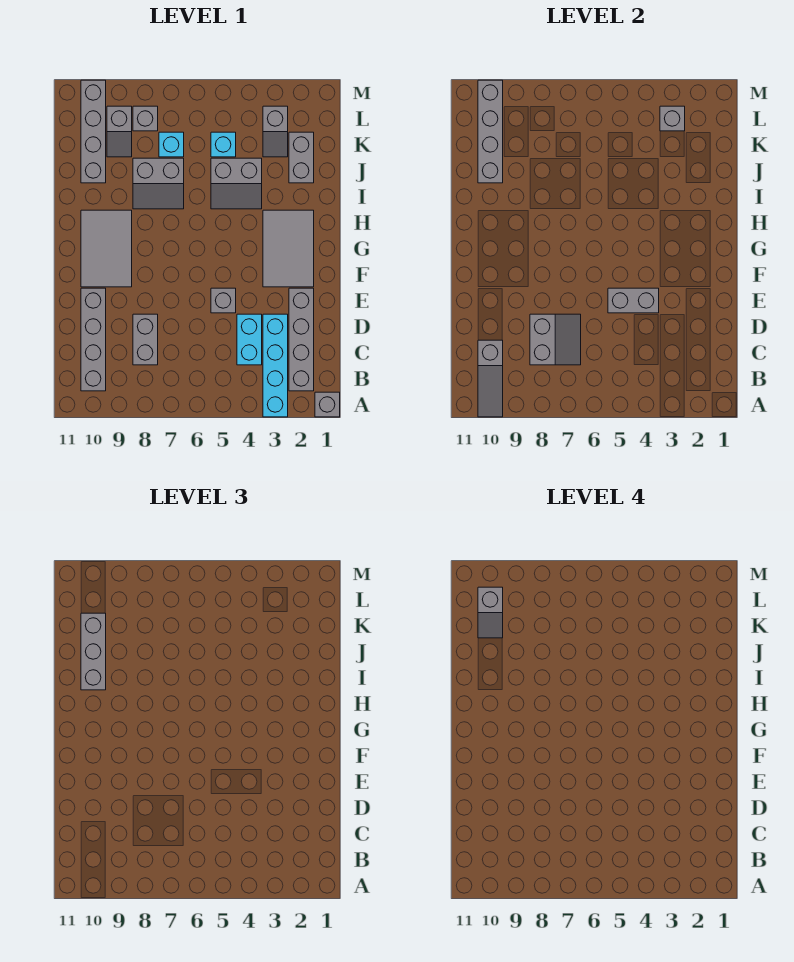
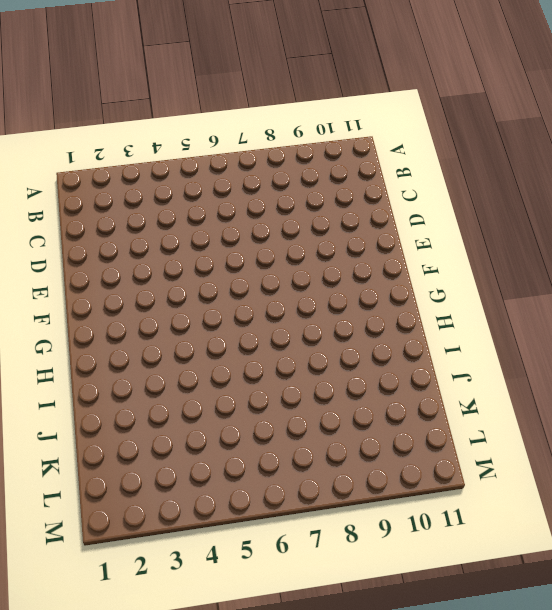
none -> grey brick A1 level 1
none -> cyan brick A3:D3 level 1
none -> grey brick B2:E2 level 1

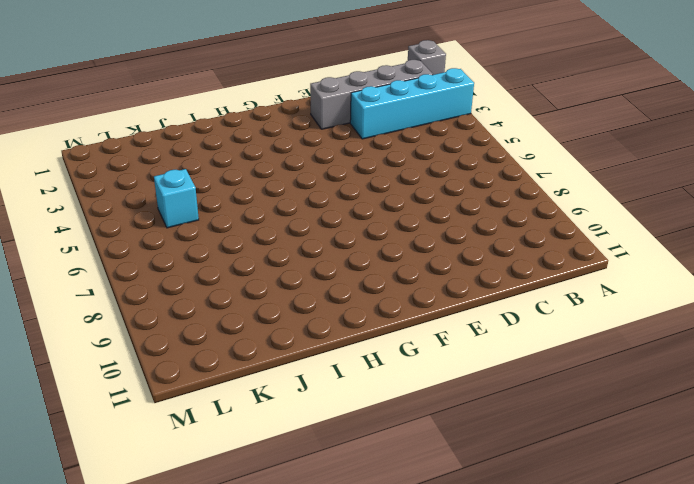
none -> grey brick B10:E10 level 1
none -> cyan brick C4:D4 level 1
none -> grey brick C8:D8 level 1

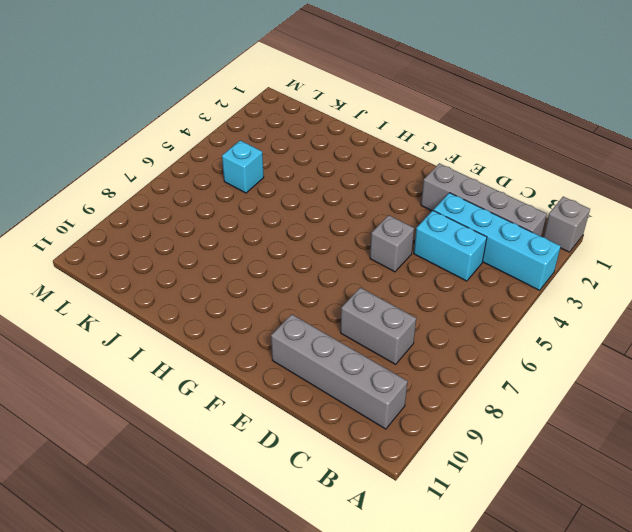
none -> grey tile F2:H3 level 1
none -> grey tile F9:H10 level 1
none -> grey slope I4:J5 level 1 top J

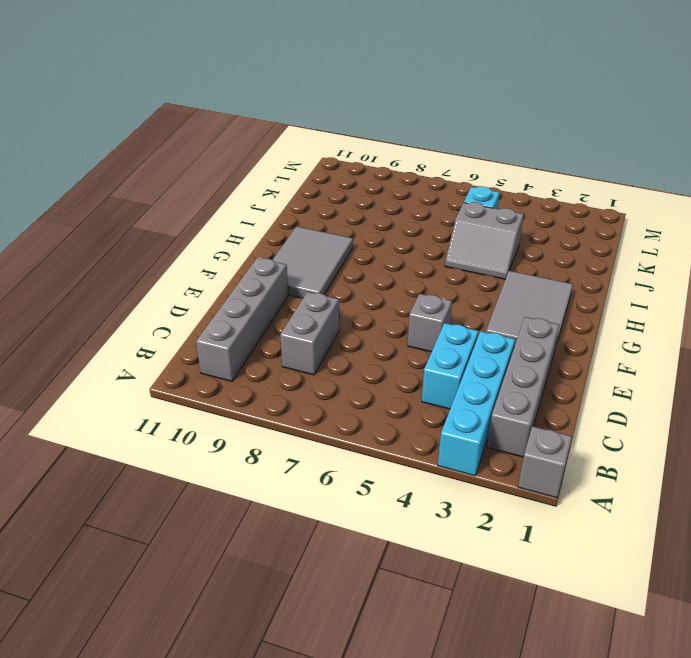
none -> grey slope I7:J8 level 1 top J
none -> grey brick J2:K2 level 1
none -> grey brick J10:M10 level 1

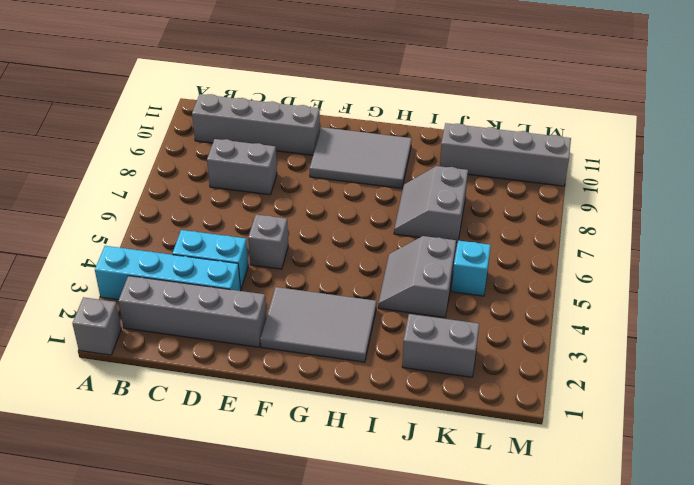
none -> grey slope K3:L3 level 1 top L
none -> cyan brick K7 level 1
none -> grey slope K9:L9 level 1 top L

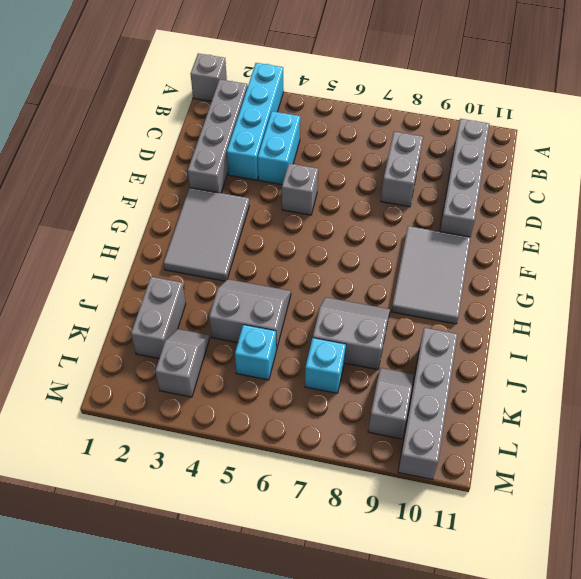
none -> grey brick L8 level 1
none -> grey slope A10:C10 level 2 top C
none -> grey slope C7:D8 level 2 top 8

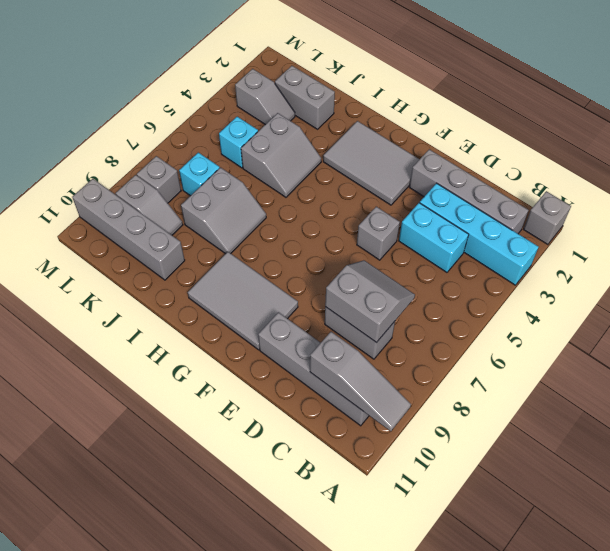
none -> grey brick E4:E5 level 2
none -> grey brick J10:M10 level 2
none -> grey brick L3 level 2

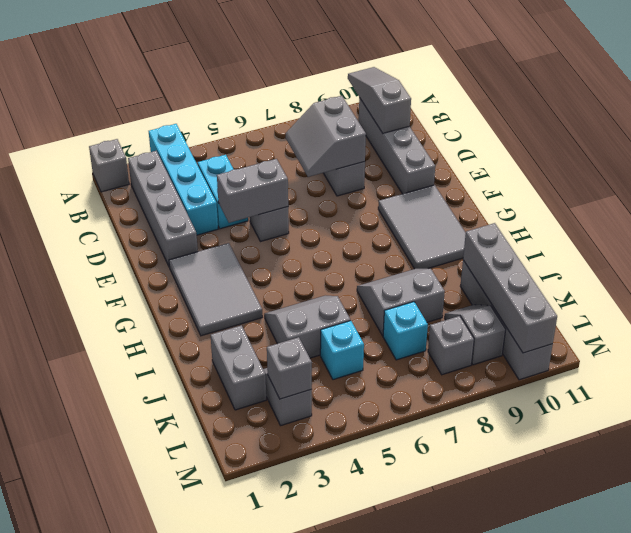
none -> grey brick I10:K10 level 3
none -> grey slope K10:L10 level 4 top L

